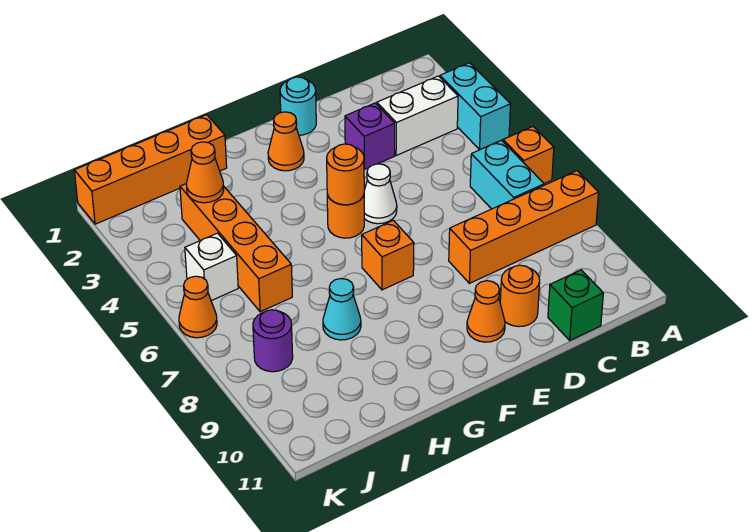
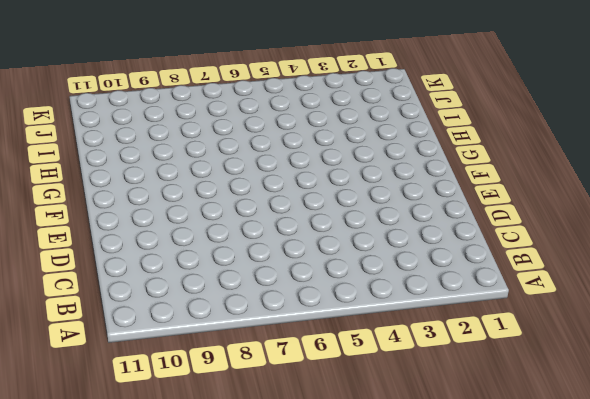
none -> cyan brick A3:A4 level 1
none -> orange brick A6 level 1
none -> orange brick A8:D8 level 1

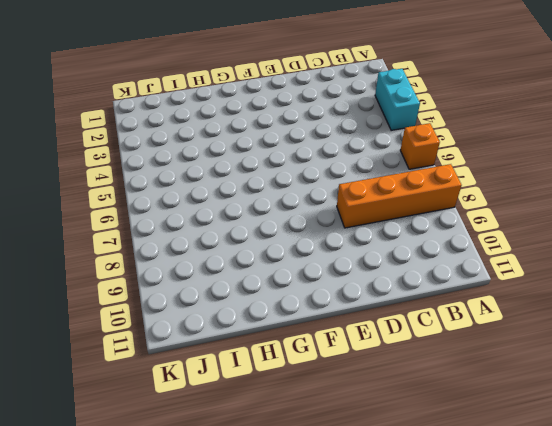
none -> white brick B3:C3 level 1
none -> cyan brick B6:B7 level 1
none -> green brick C11 level 1

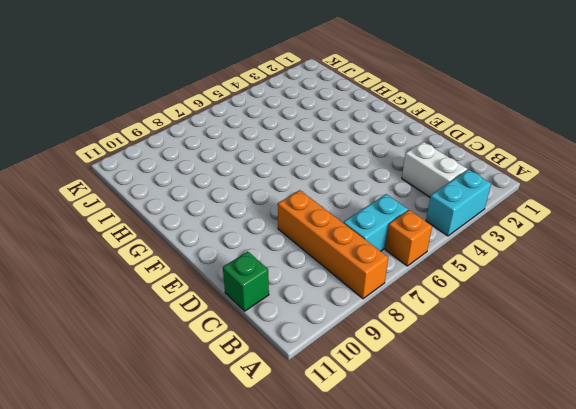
none -> purple brick D3 level 1
none -> orange round brick D10 level 1
none -> cyan round brick E1 level 1

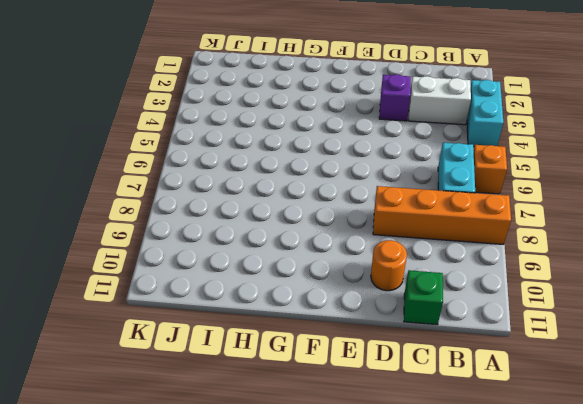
none -> cyan round brick E1 level 1
none -> white cone E5 level 1
none -> orange cone E10 level 1

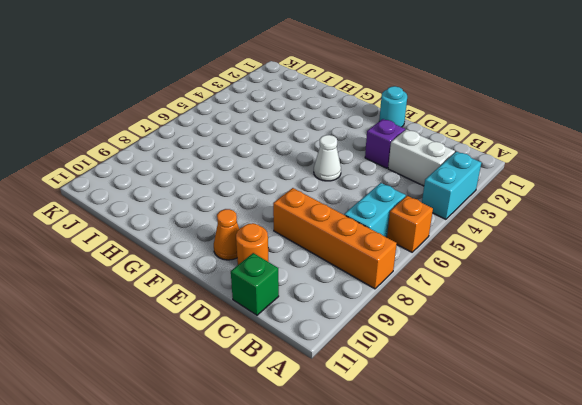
none -> orange cone F2 level 1
none -> orange round brick F5 level 1
none -> orange brick F7 level 1

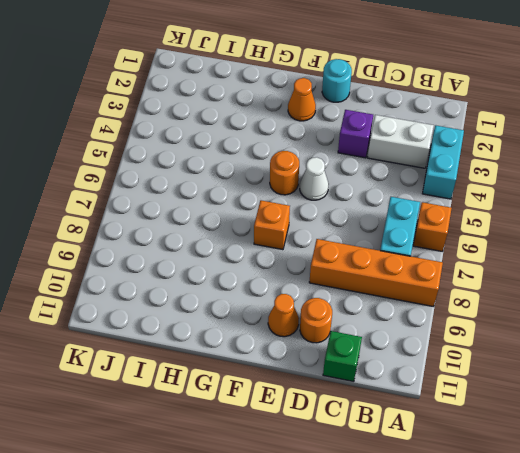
none -> orange brick H1:K1 level 1
none -> cyan cone H8 level 1
none -> orange brick I3:I6 level 1

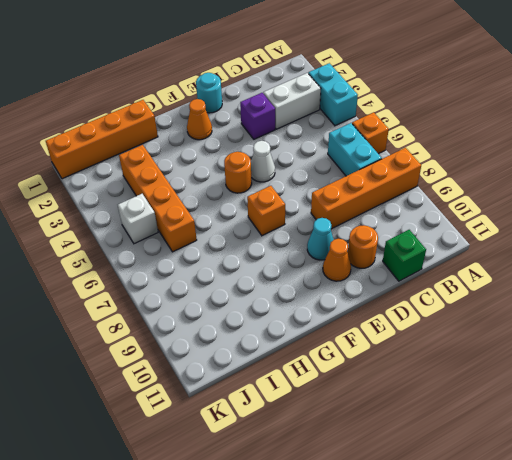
cyan cone E9 level 1 -> cyan cone H8 level 1
none -> purple round brick J8 level 1
none -> orange cone K6 level 1
none -> orange round brick F5 level 2

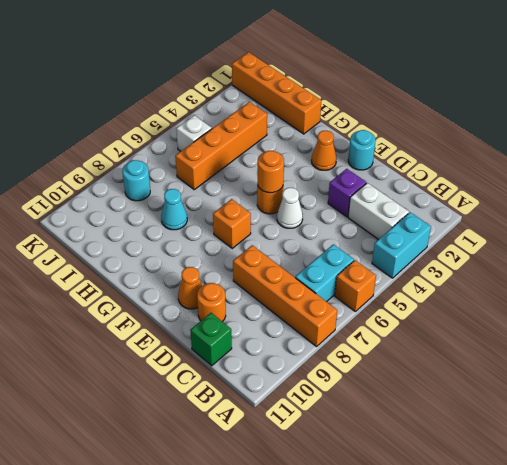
cyan round brick J8 level 1 -> purple round brick J8 level 1
none -> orange cone K6 level 1
none -> orange cone I3 level 2

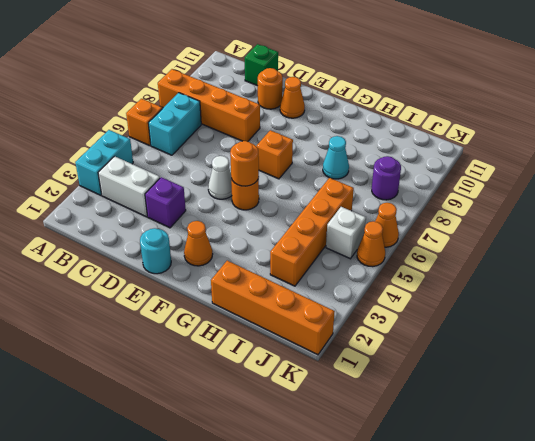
orange cone K5 level 1 -> orange cone I3 level 2

